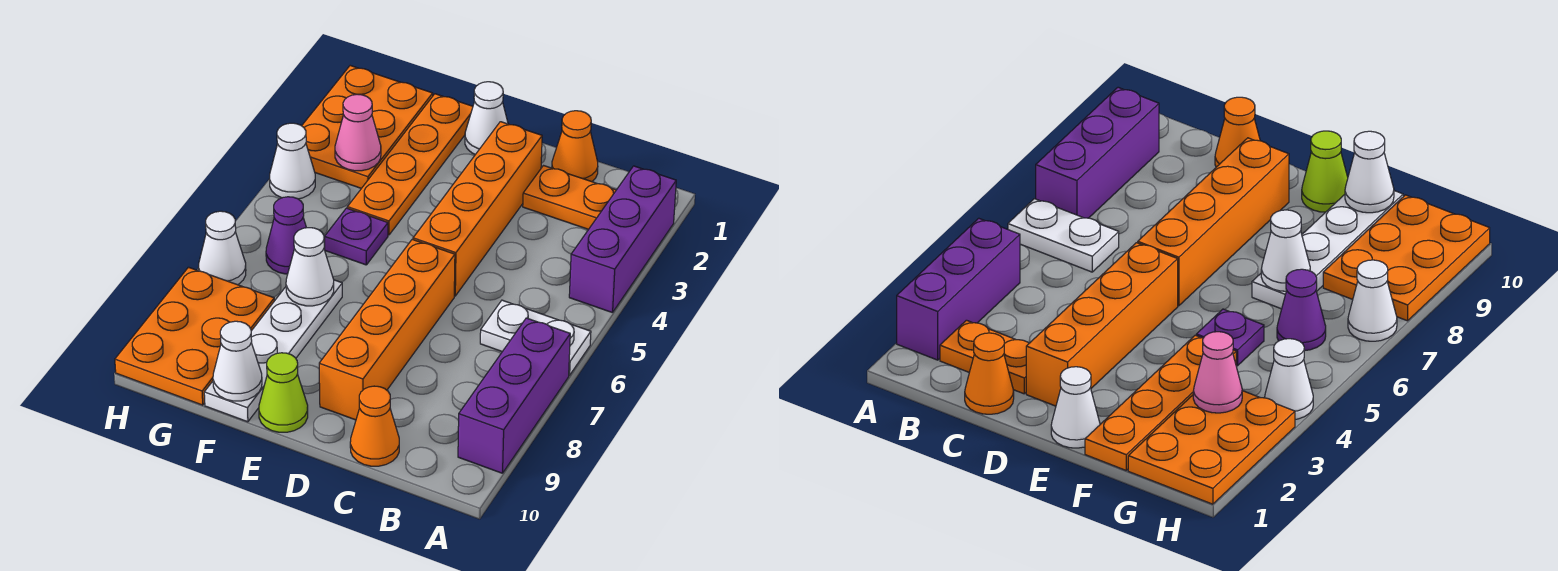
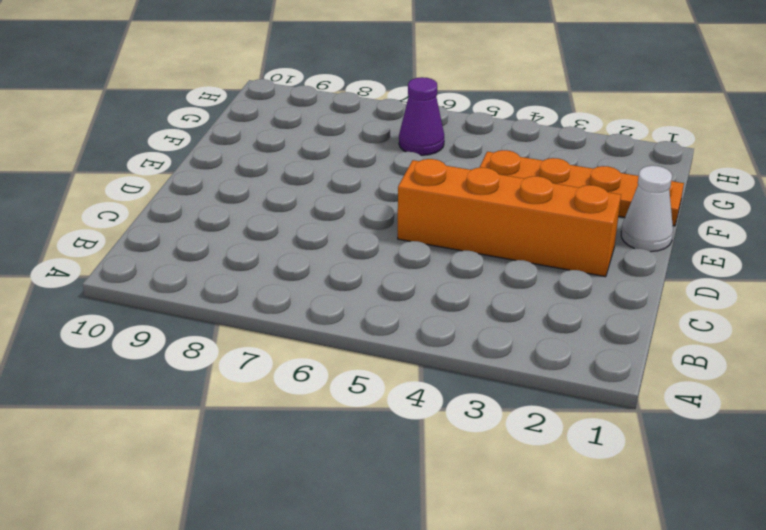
none -> purple brick A2:A4 level 1
none -> white plate A6:B6 level 1
none -> purple brick A7:A9 level 1

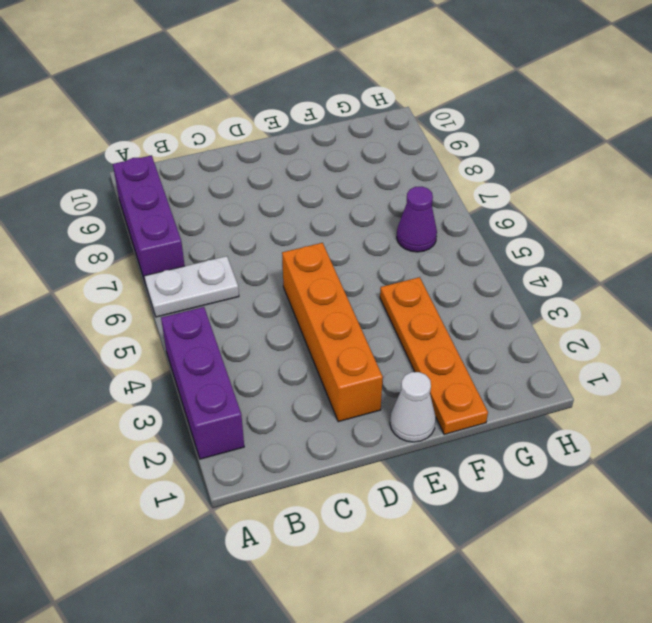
none -> orange plate B2:C2 level 1
none -> orange cone C1 level 1
none -> orange cone C10 level 1

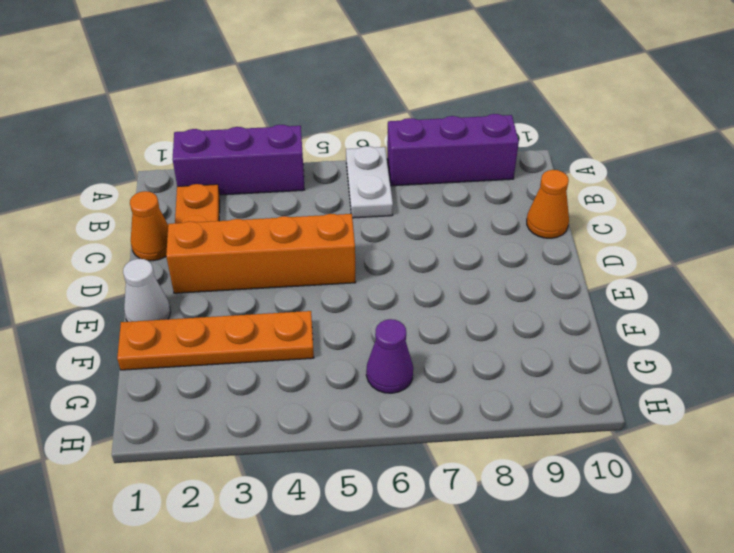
none -> orange brick D6:D9 level 1
none -> lime cone E10 level 1
none -> purple plate F5 level 1

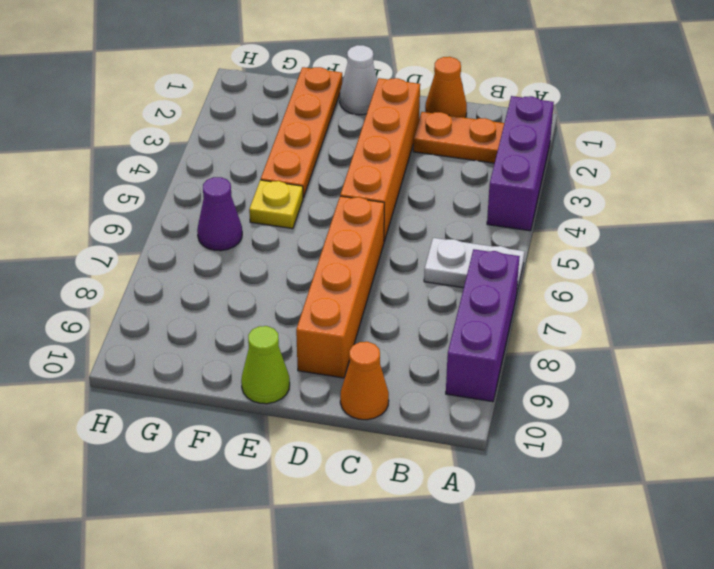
yellow plate F5 level 1 -> purple plate F5 level 1
none -> white plate F7:F10 level 1
none -> orange plate G1:H3 level 1
none -> orange plate G8:H10 level 1

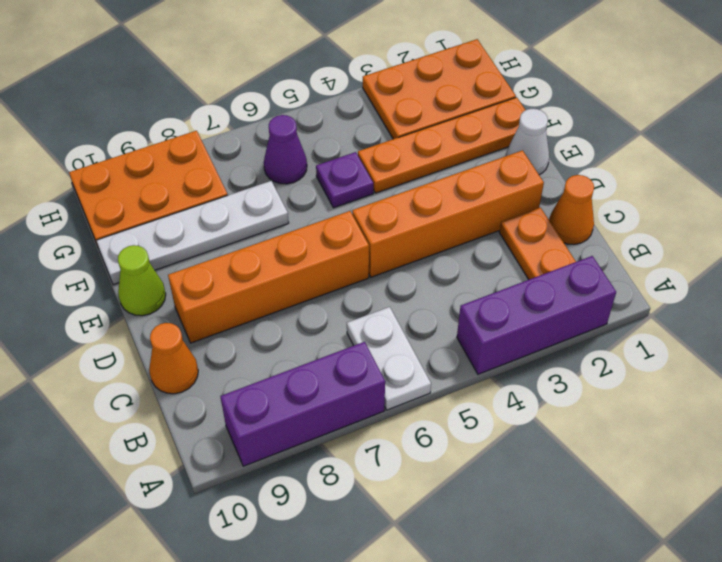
none -> white cone H4 level 1
none -> white cone H7 level 1
none -> white cone F7 level 2

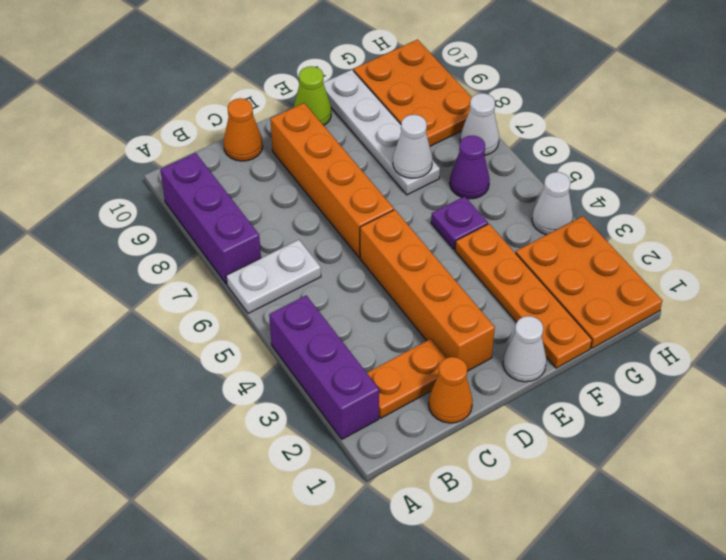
none -> white cone F10 level 2
none -> pink cone G3 level 2

